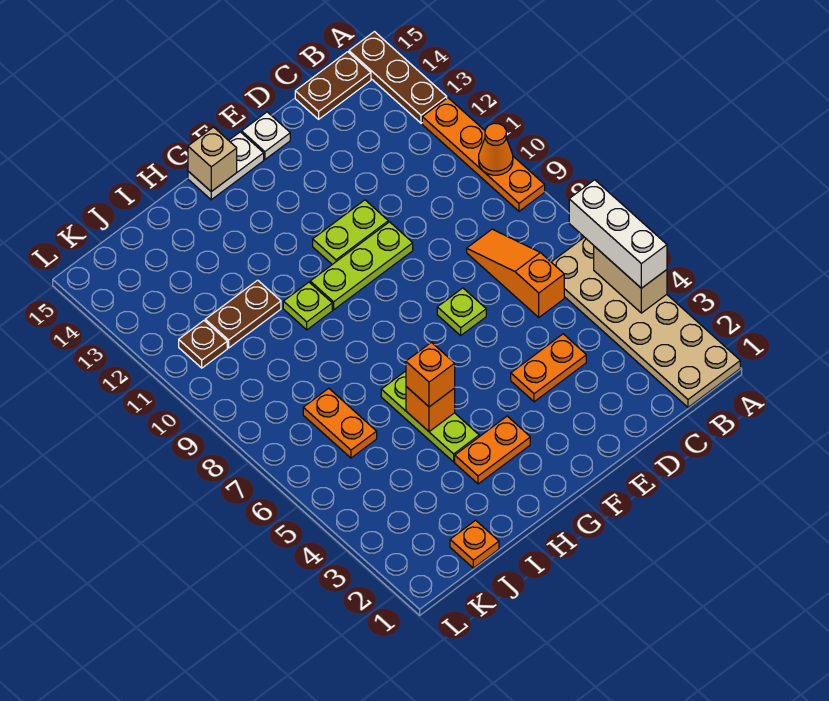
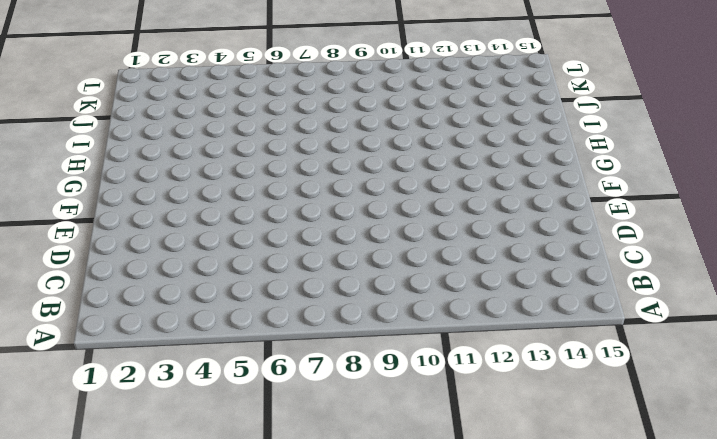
none -> tan plate A1:B6 level 1
none -> orange plate A9:A12 level 1
none -> brown plate A13:A15 level 1

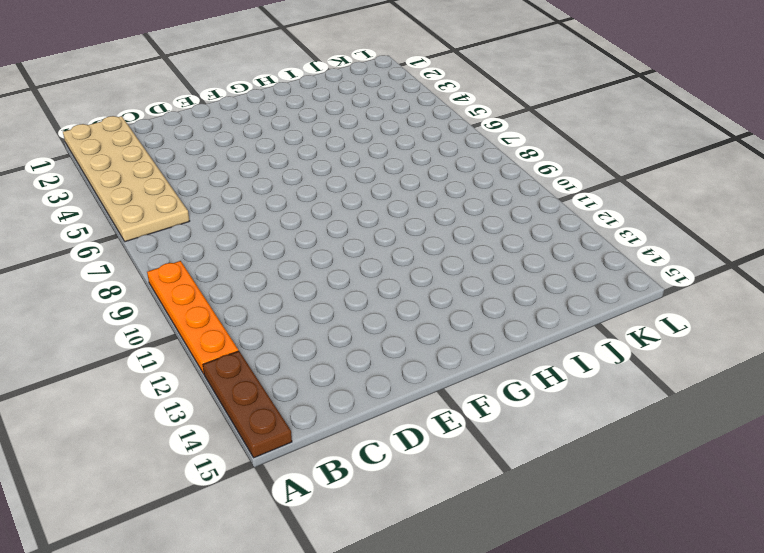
none -> brown plate B15:C15 level 1
none -> orange slope C6:C8 level 1 top 6
none -> orange plate D4:E4 level 1

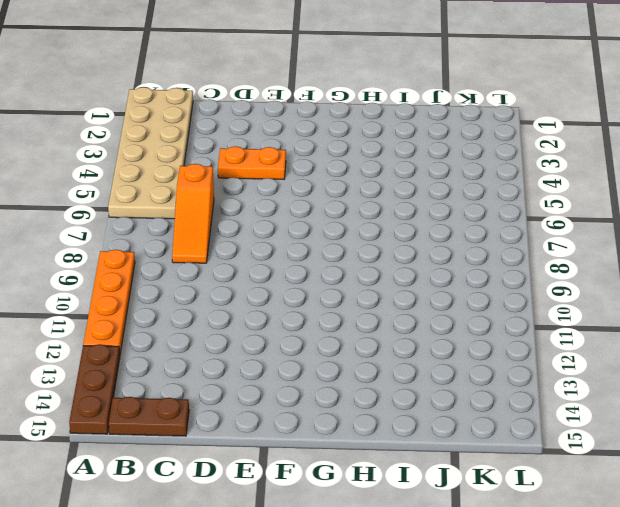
none -> lime plate E7 level 1
none -> lime plate E10:G10 level 1
none -> lime plate E11:F11 level 1

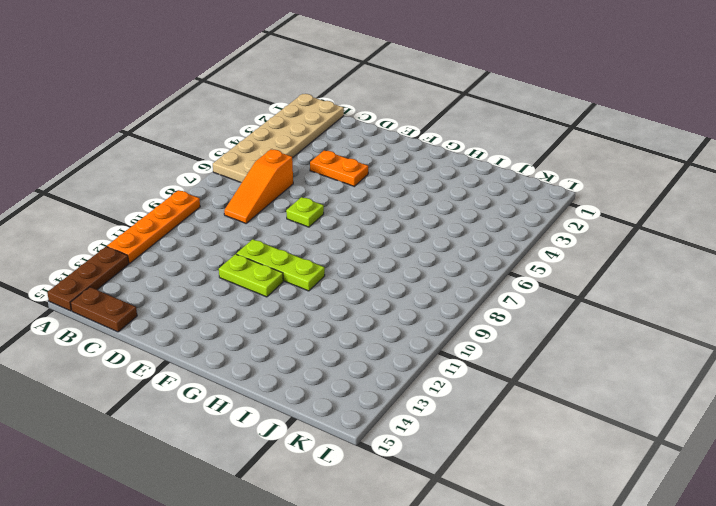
none -> white plate E15 level 1
none -> white plate F15:G15 level 1
none -> orange plate G3:H3 level 1

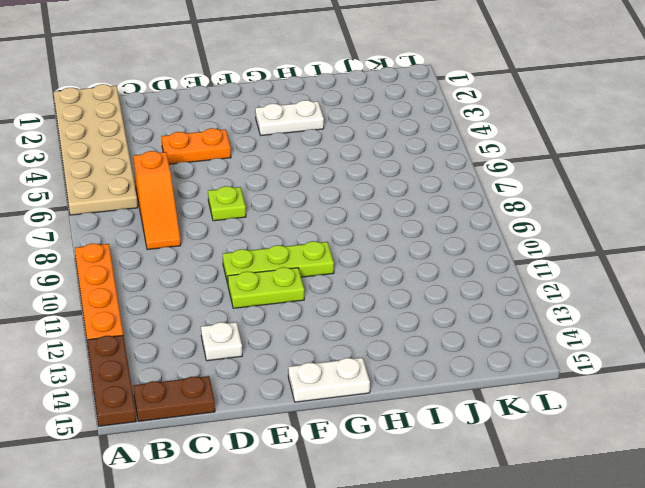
white plate D13 level 1 -> white plate E15 level 1
white plate G3:H3 level 1 -> orange plate G3:H3 level 1
none -> lime plate H4:H6 level 1
none -> lime plate H10 level 1
none -> brown plate I11:J11 level 1

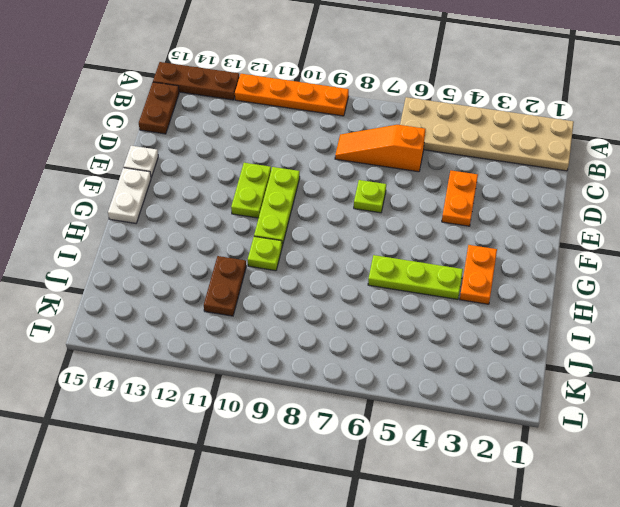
none -> orange plate J1 level 1
none -> orange plate J6:J7 level 1
none -> brown plate K11 level 1

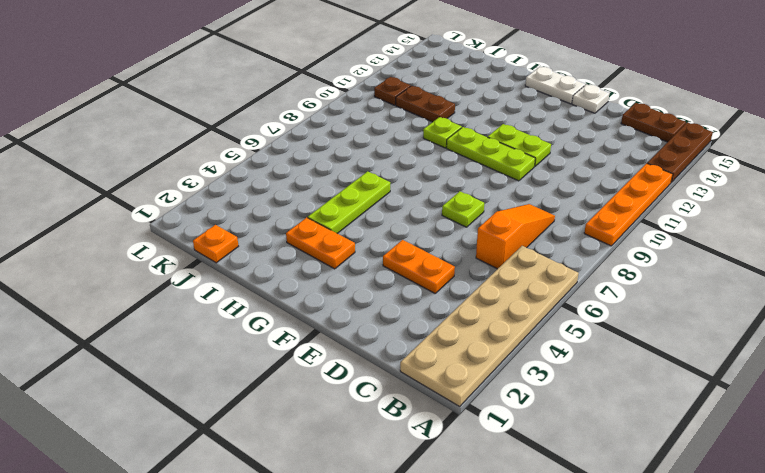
none -> orange plate J6:J7 level 1
none -> tan brick A4:A5 level 2
none -> orange cone A10 level 2

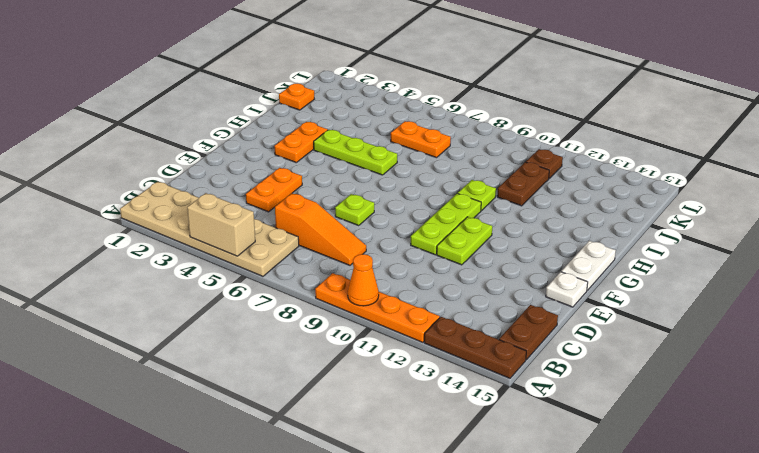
none -> tan brick G15 level 2
none -> orange brick H5 level 2
none -> white brick A4:A6 level 3

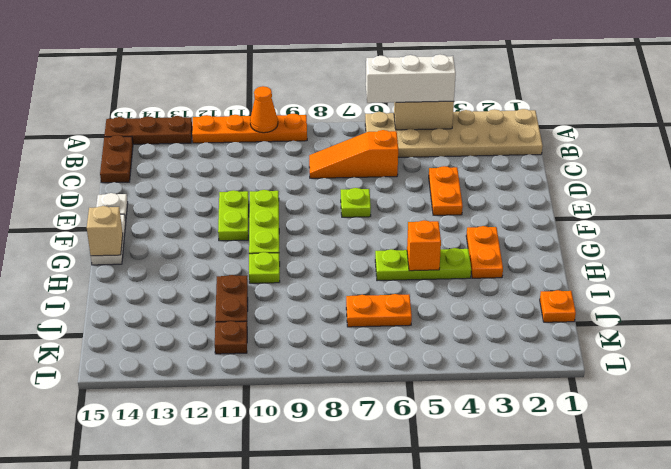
none -> orange brick H5 level 3

